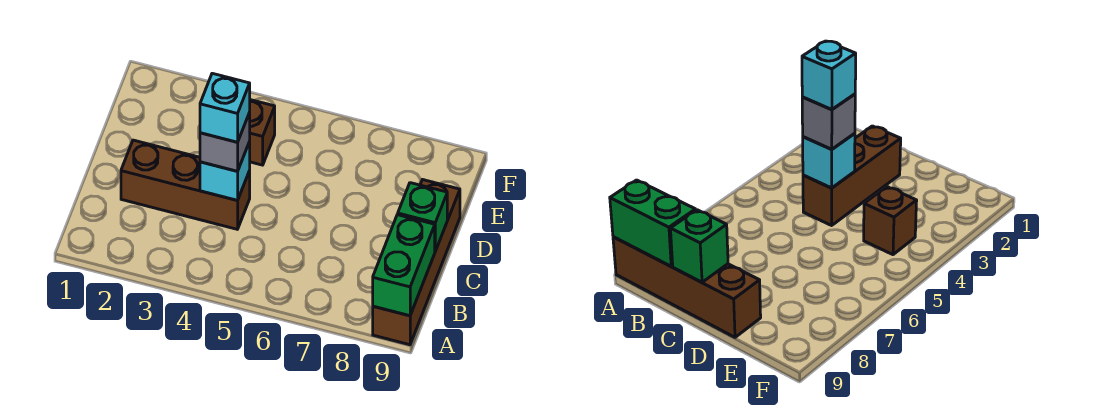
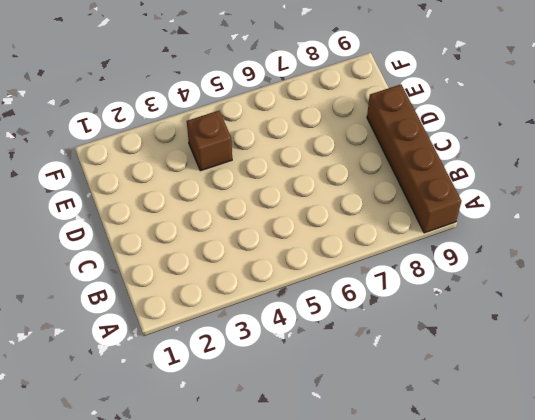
none -> brown brick C2:C4 level 1
none -> green brick A9:B9 level 2

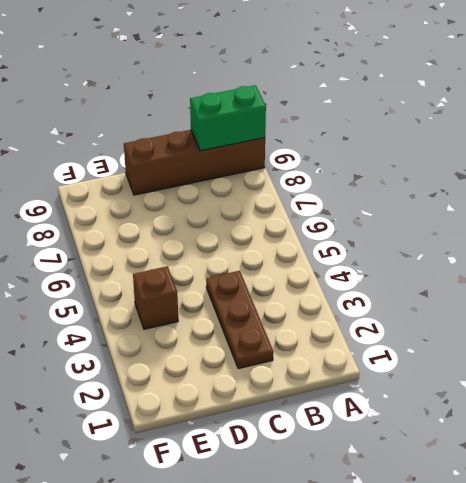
brown plate C2:C4 level 1 -> brown brick C2:C4 level 1
none -> cyan brick C4 level 2
none -> green brick C9 level 2

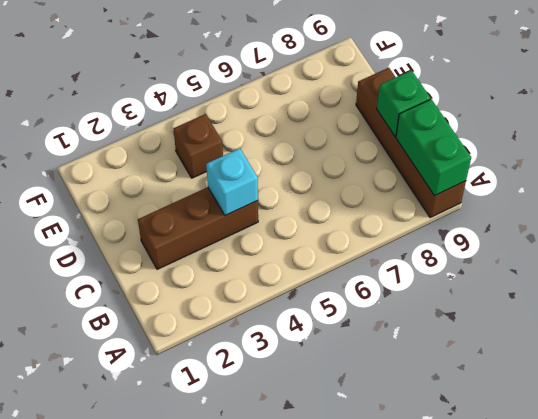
none -> grey brick C4 level 3
none -> cyan brick C4 level 4

